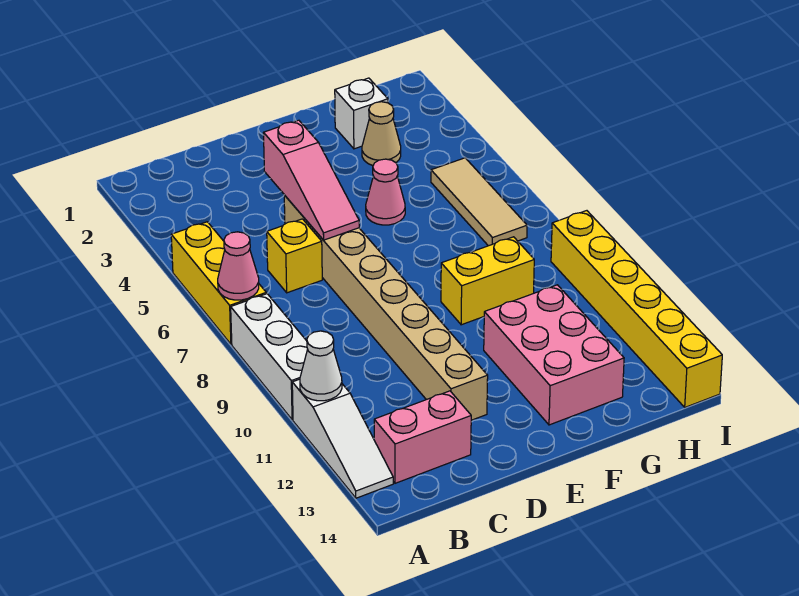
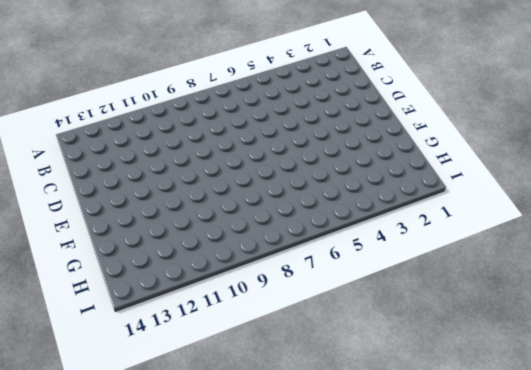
none -> yellow brick A5:A7 level 1
none -> white brick A8:A10 level 1
none -> white slope A11:A13 level 1 top 11

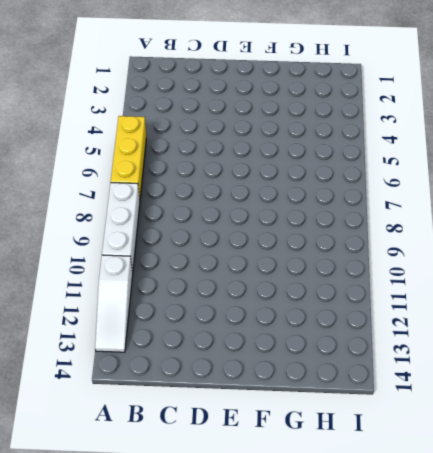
none -> pink brick B13:C13 level 1
none -> yellow brick C6 level 1
none -> tan brick D5:D12 level 1

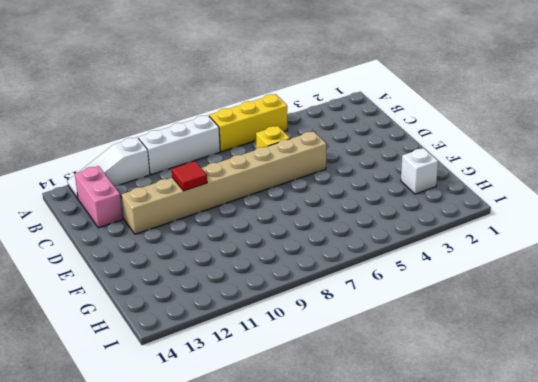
red tile D10 level 2 -> none
none -> pink cone F5 level 1
none -> yellow brick F9:G9 level 1
none -> pink brick F11:G13 level 1

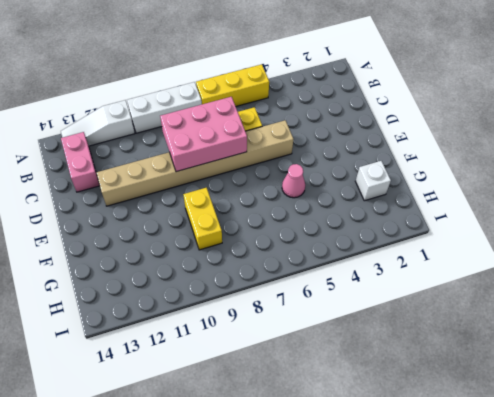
pink brick C7:D9 level 2 -> pink brick F11:G13 level 1
none -> tan cone G3 level 1
none -> tan tile H5:H7 level 1
none -> yellow brick I9:I14 level 1

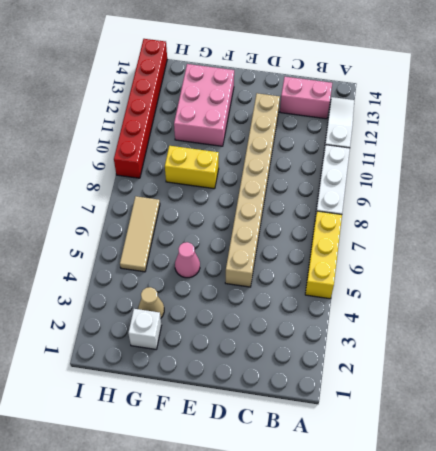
red brick I9:I14 level 1 -> yellow brick I9:I14 level 1
none -> yellow brick C6 level 1
none -> pink cone A7 level 2
none -> white cone A11 level 2

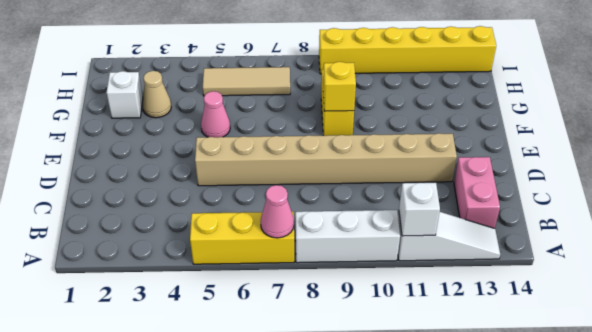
white brick A11 level 2 -> white cone A11 level 2
yellow brick F9 level 2 -> yellow brick C6 level 1
none -> pink brick F11:G13 level 1
none -> pink slope D4:D6 level 2 top 4

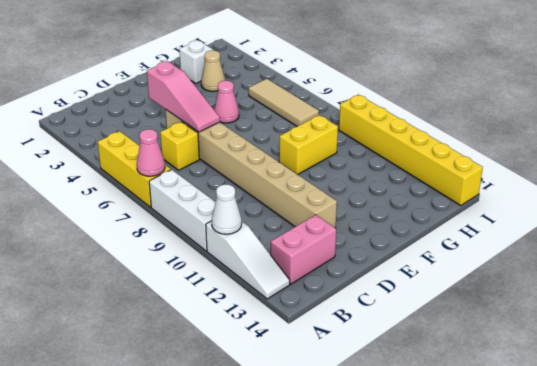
none -> pink brick F11:G13 level 1

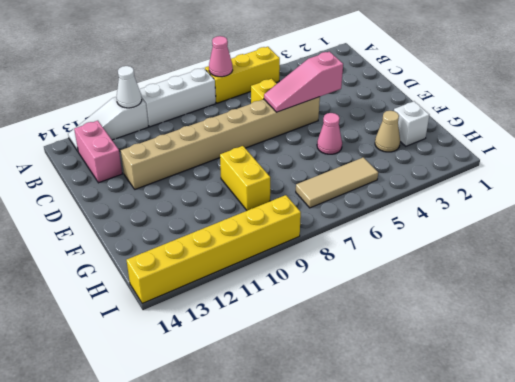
none -> pink brick F11:G13 level 1

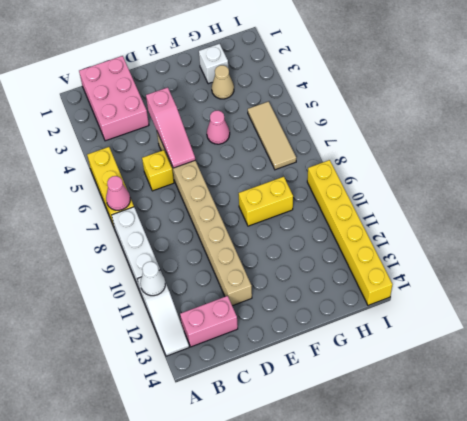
pink brick B1:C3 level 1 -> pink brick F11:G13 level 1

